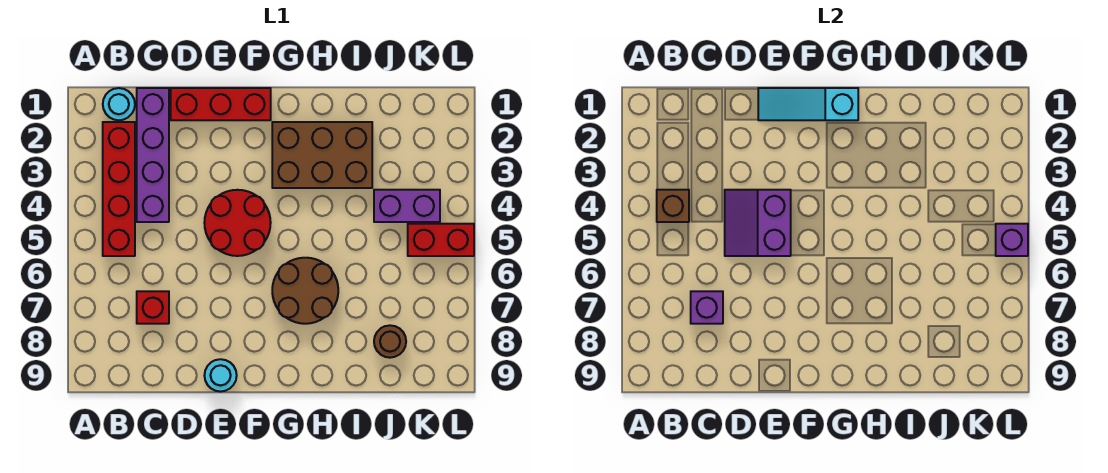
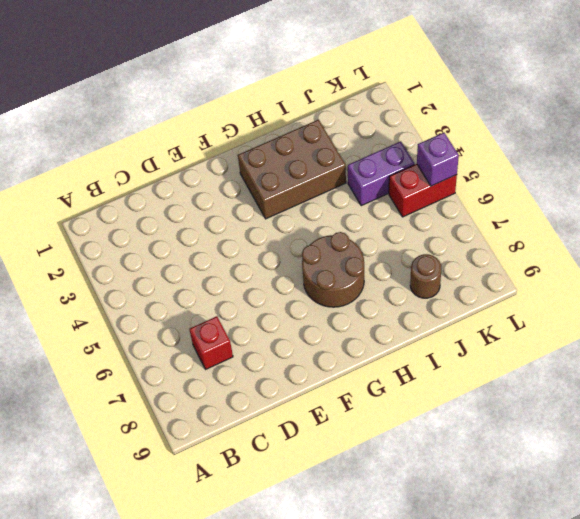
none -> cyan round brick B1 level 1
none -> red brick B2:B5 level 1
none -> purple brick C1:C4 level 1

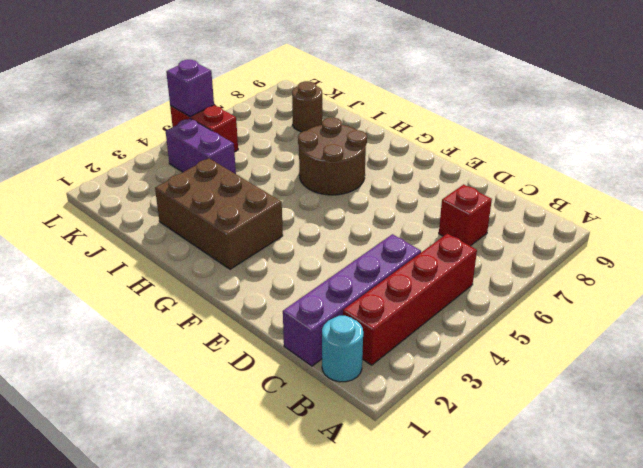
none -> red brick D1:F1 level 1
none -> red round brick E4:F5 level 1
none -> cyan round brick E9 level 1

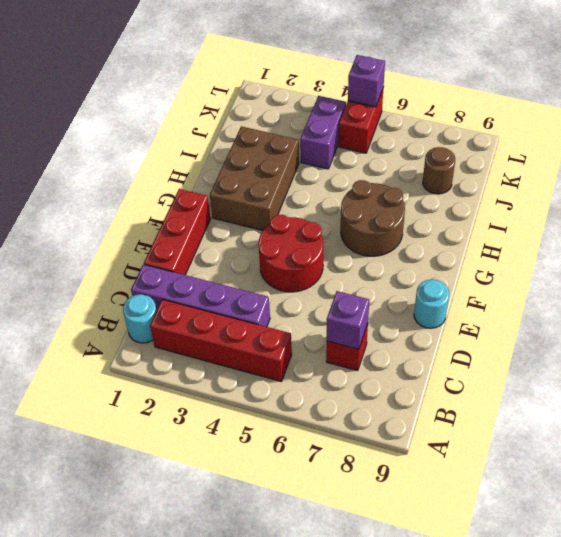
none -> brown brick B4 level 2
none -> purple slope D4:E5 level 2 top E
none -> cyan slope E1:G1 level 2 top G

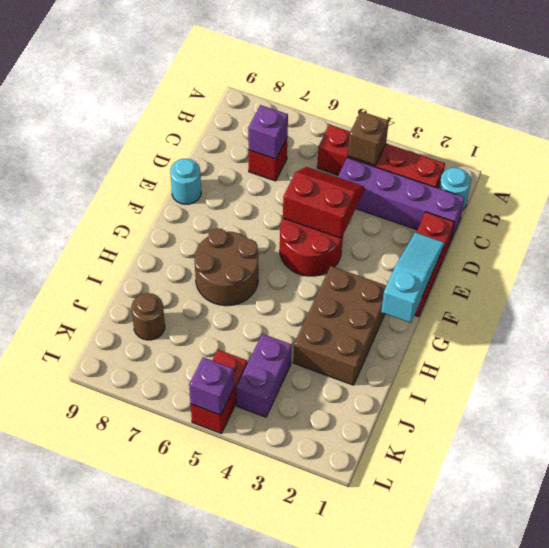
red slope D4:E5 level 2 top E -> purple slope D4:E5 level 2 top E

